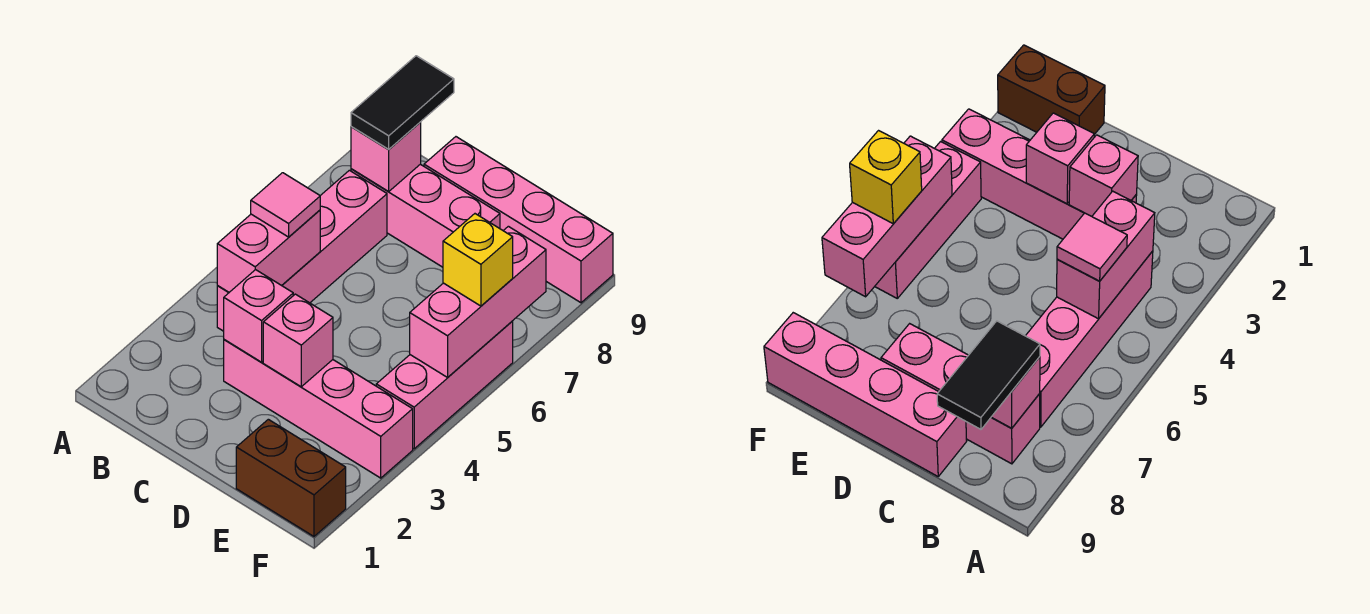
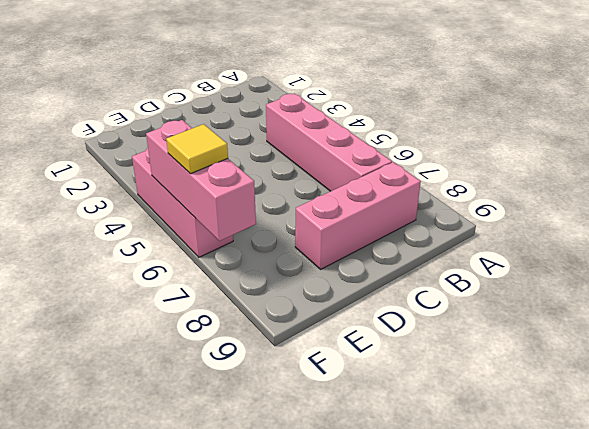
yellow tile F6 level 3 -> yellow brick F6 level 3
none -> pink brick C3:F3 level 1
none -> pink brick C9:F9 level 1
none -> brown brick E1:F1 level 1

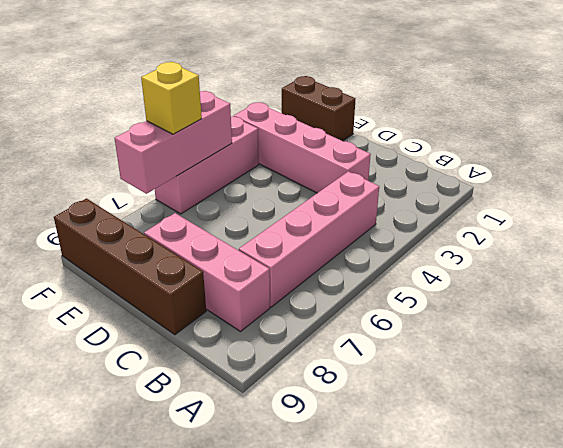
brown brick C9:F9 level 1 -> pink brick C9:F9 level 1
none -> pink brick B4:B5 level 2
none -> pink brick B8 level 2
none -> pink brick C3 level 2

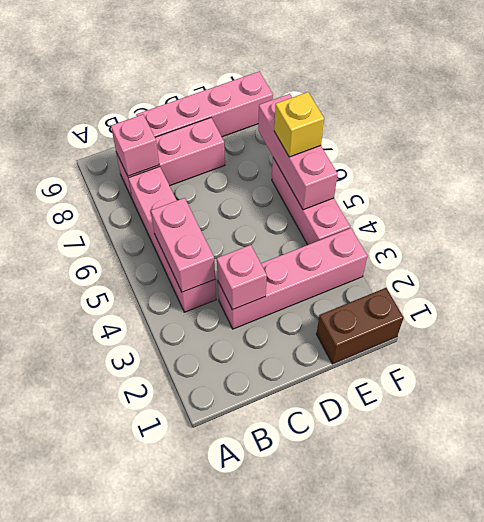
none -> pink brick D3 level 2
none -> pink tile B5 level 3
none -> black tile B8:B9 level 3

